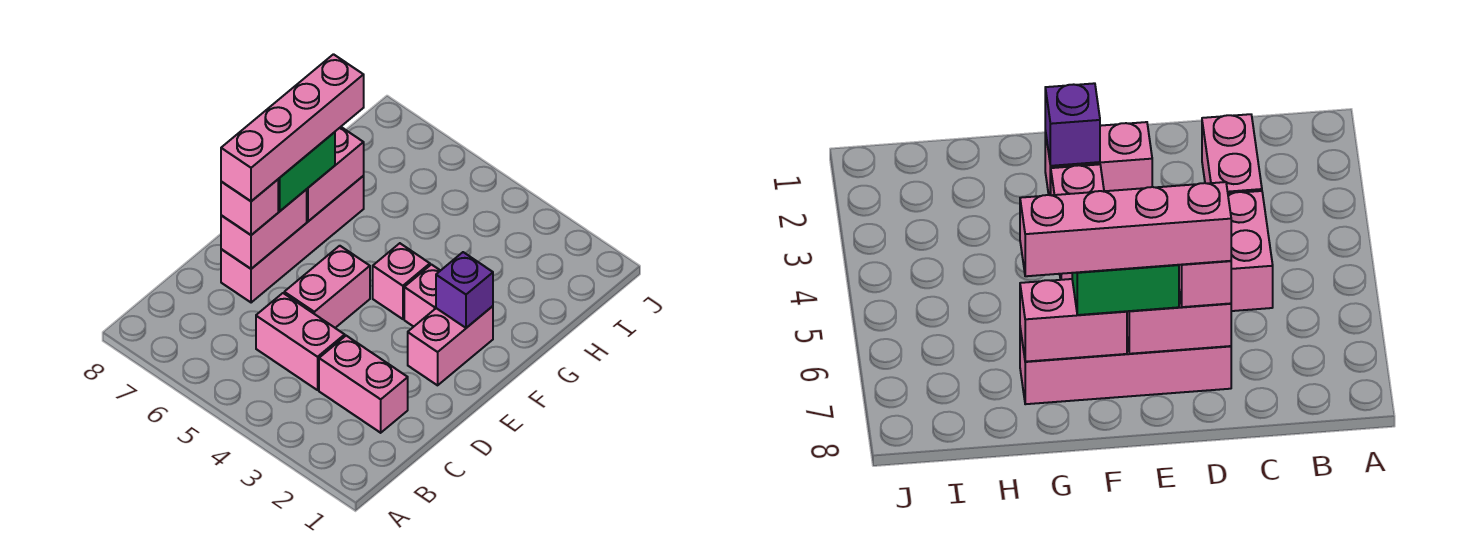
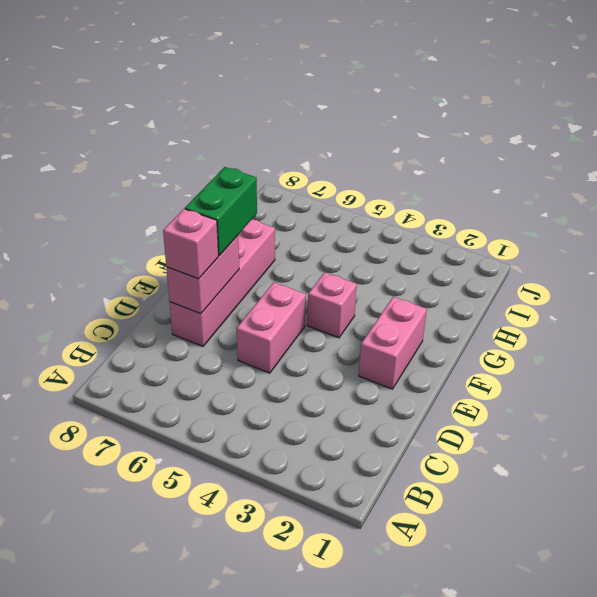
none -> pink brick C2:C3 level 1
none -> pink brick C4:C5 level 1
none -> pink brick F3 level 1

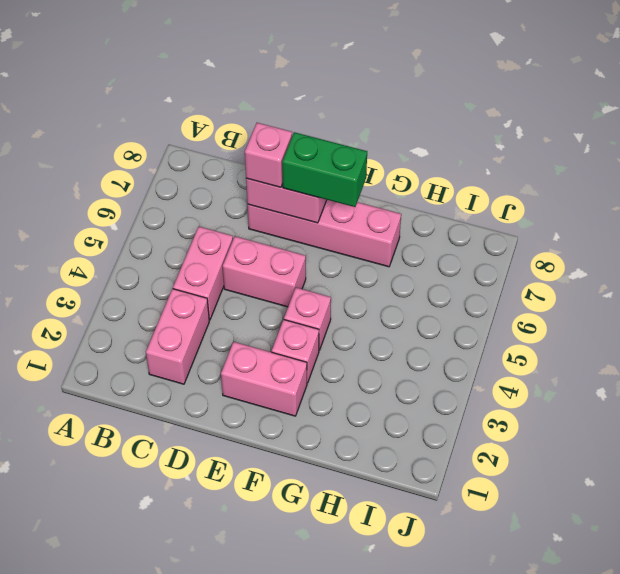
none -> purple brick F2 level 2
none -> pink brick F7:G7 level 2
none -> pink brick D7:G7 level 4

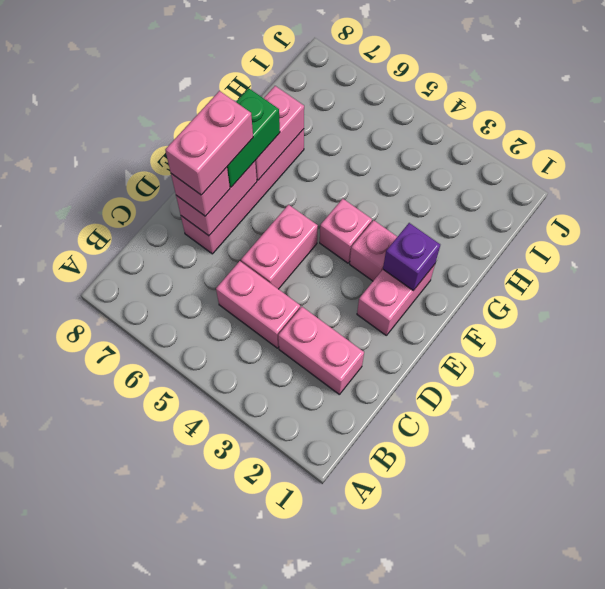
pink brick D7:E7 level 4 -> pink brick D7:G7 level 4

